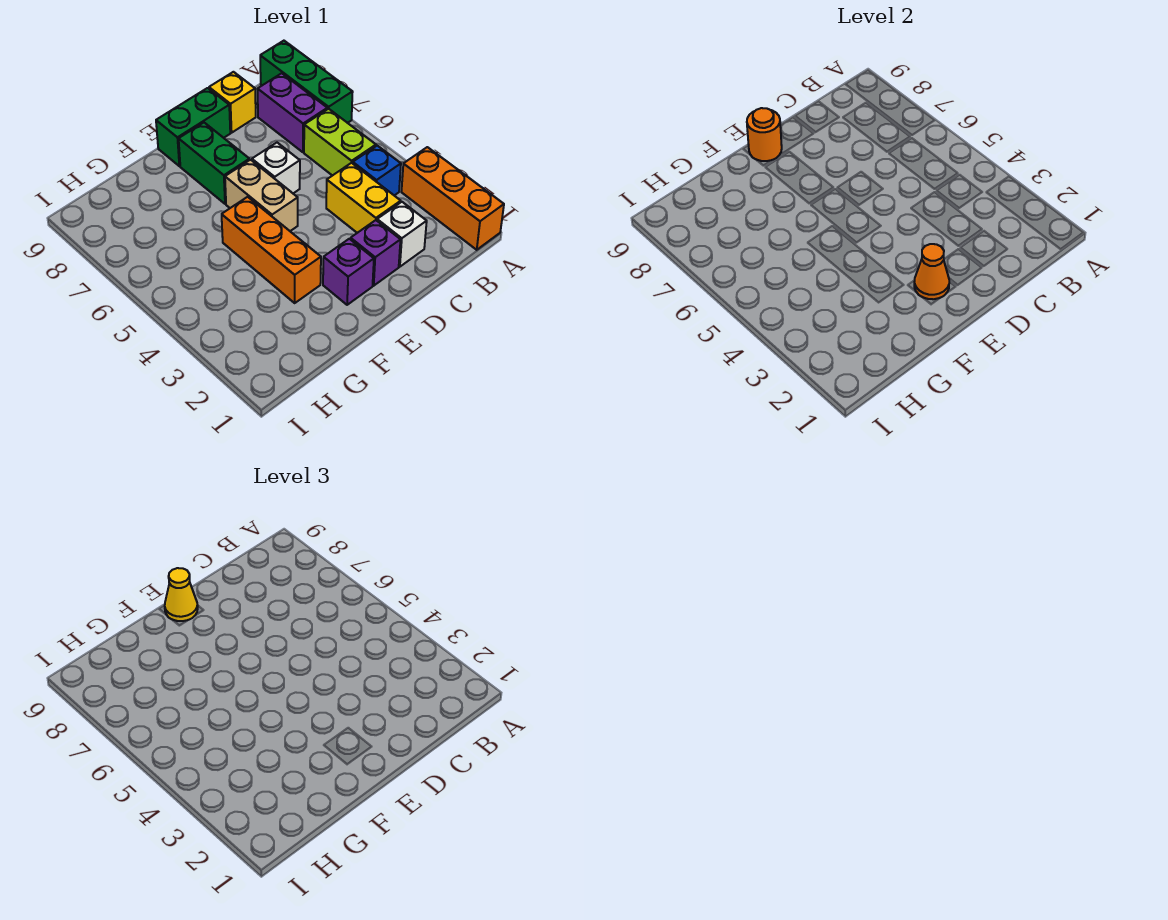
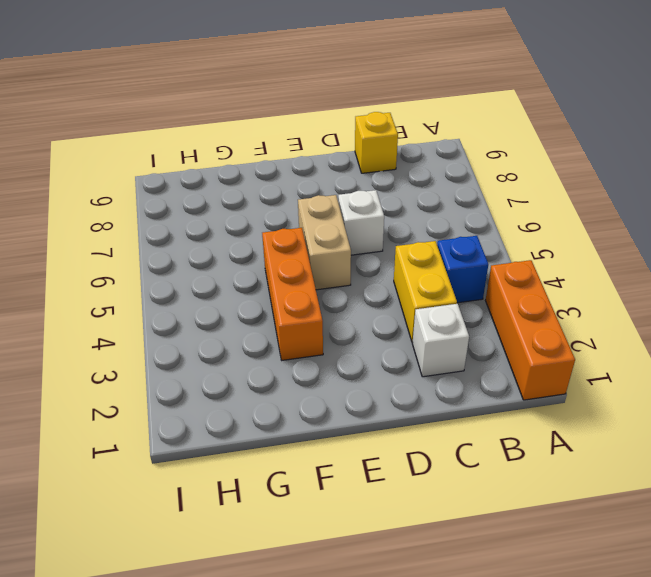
none -> green brick A7:A9 level 1
none -> lime brick B5:B6 level 1
none -> purple brick B7:B8 level 1

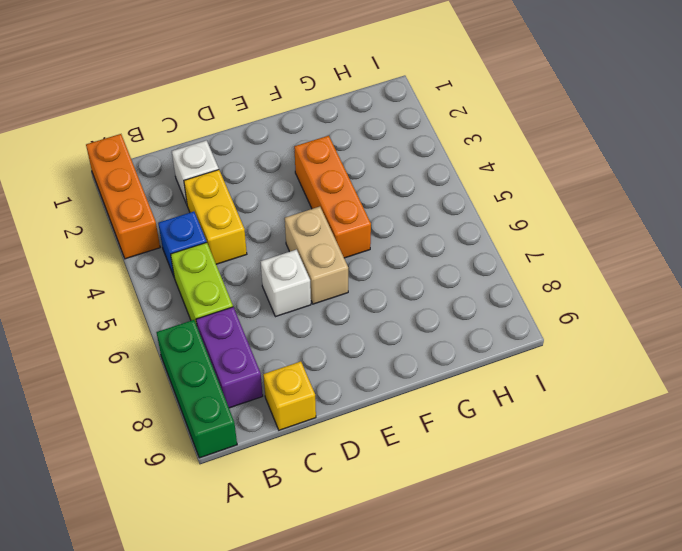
none -> purple brick D2 level 1
none -> green brick D9:E9 level 1
none -> purple brick E2 level 1

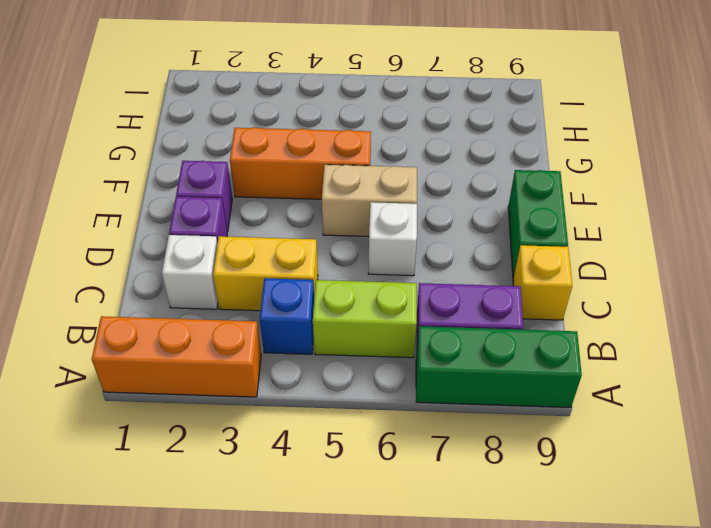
none -> green brick E7:E8 level 1
none -> orange cone E2 level 2
none -> orange round brick E9 level 2

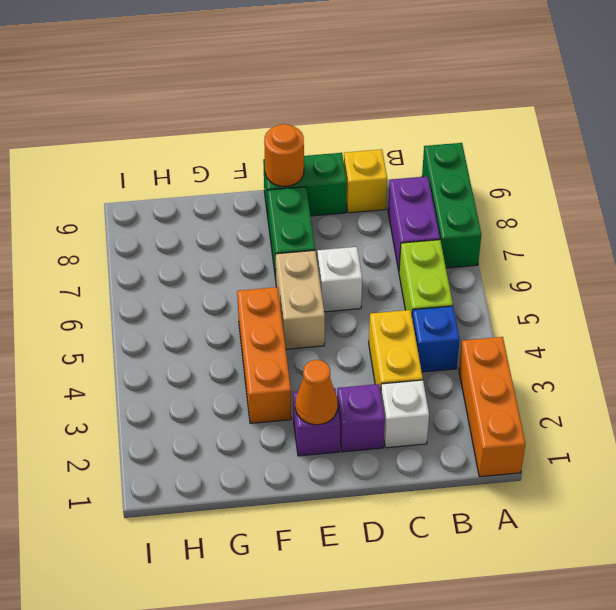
none -> yellow cone E9 level 3

